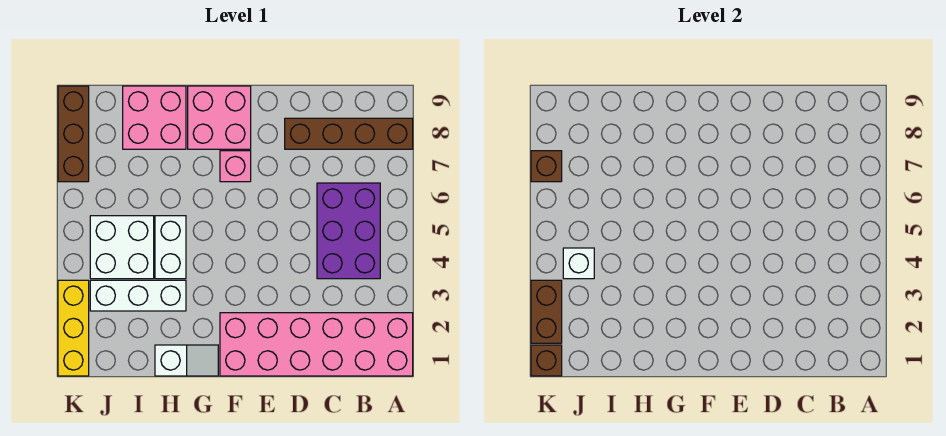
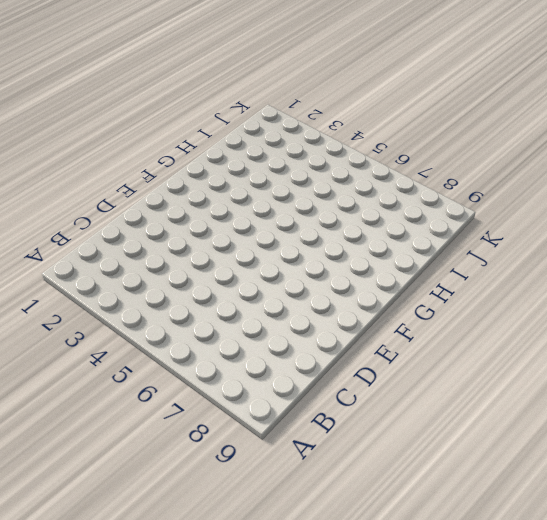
none -> pink brick A1:F2 level 1
none -> brown brick A8:D8 level 1
none -> purple brick B4:C6 level 1

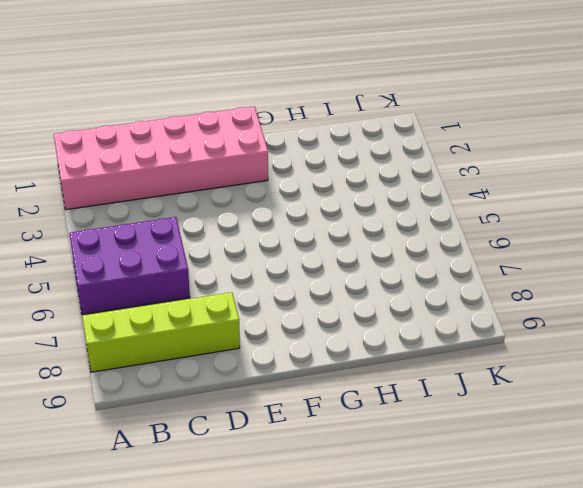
purple brick A5:C6 level 1 -> purple brick B4:C6 level 1
lime brick A8:D8 level 1 -> brown brick A8:D8 level 1
none -> pink brick F7 level 1
none -> pink brick F8:G9 level 1
none -> white slope G1:H1 level 1 top H

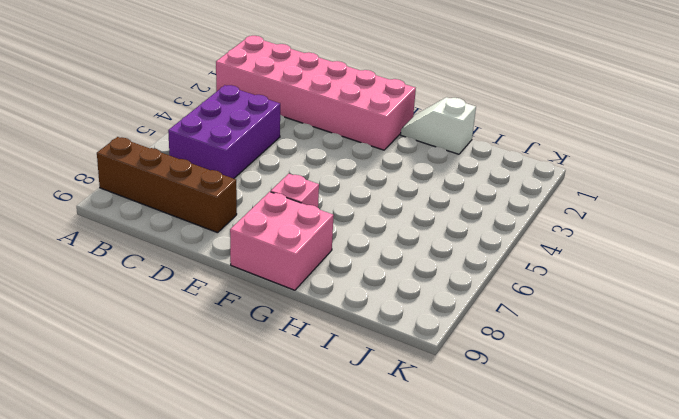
none -> white brick H3:J3 level 1
none -> white brick H4:H5 level 1
none -> pink brick H8:I9 level 1

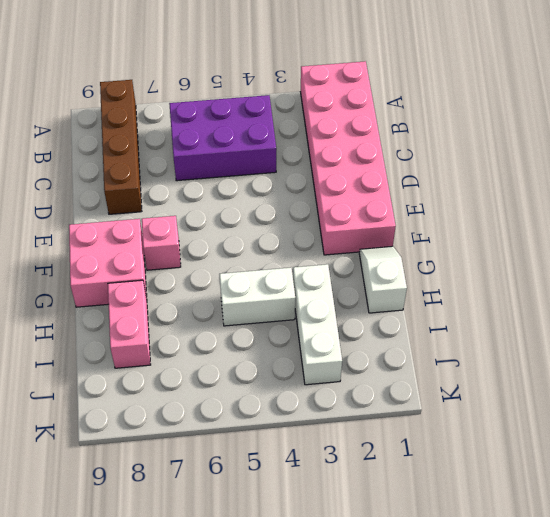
pink brick H8:I8 level 1 -> pink brick H8:I9 level 1
none -> white brick I4:J5 level 1
none -> yellow brick K1:K3 level 1
none -> brown brick K7:K9 level 1

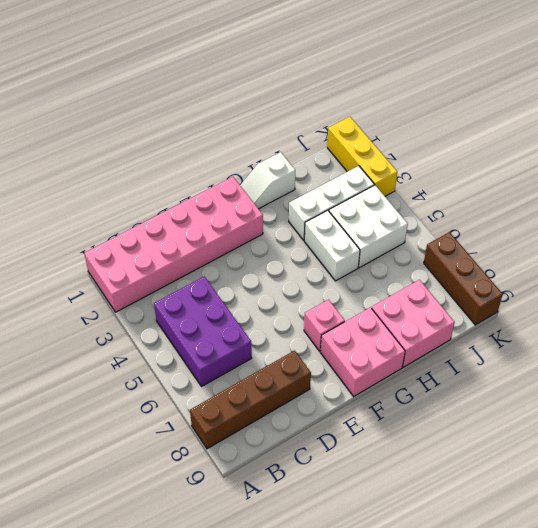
none -> white brick J4 level 2
none -> brown brick K1 level 2
none -> brown brick K2:K3 level 2

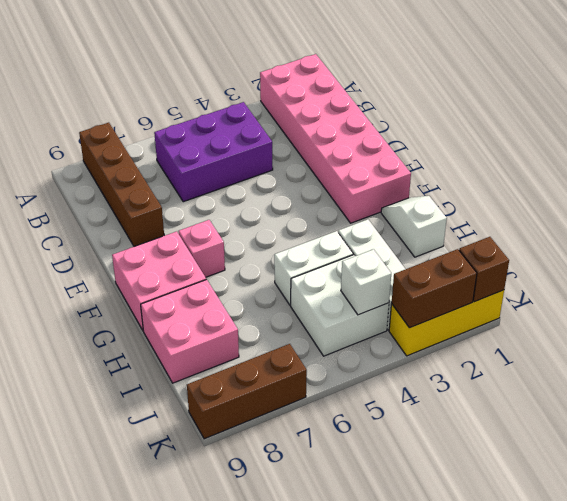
none -> brown brick K7 level 2

